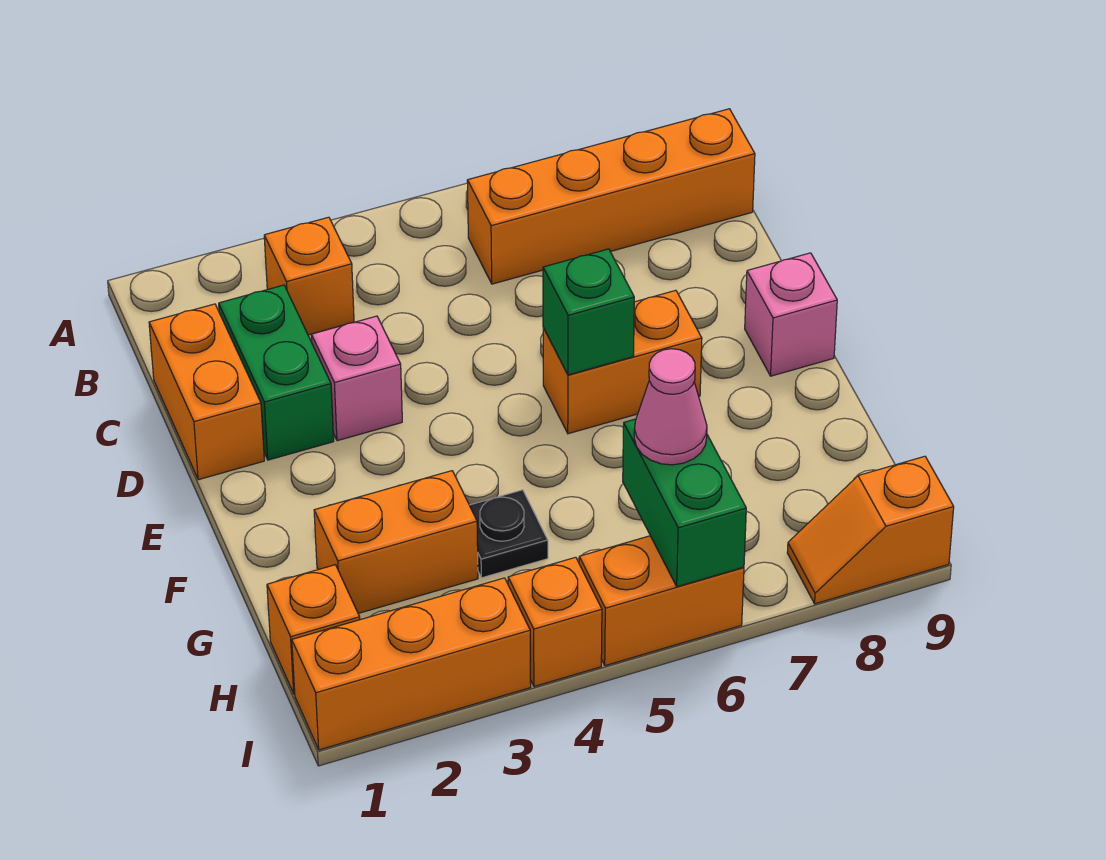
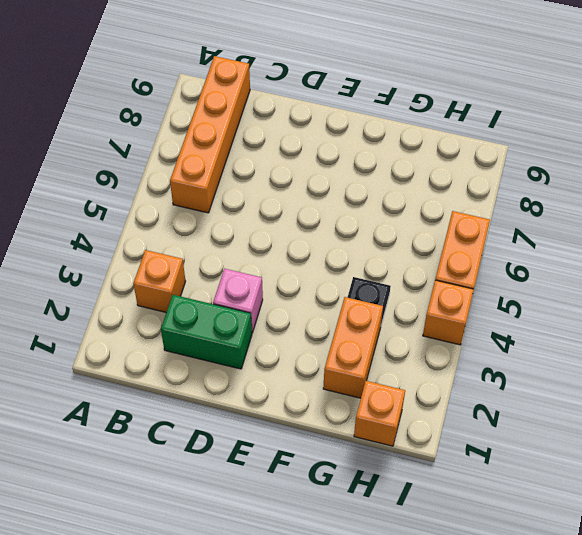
none -> orange brick C1:D1 level 1
none -> orange brick E6:E7 level 1
none -> pink brick E9 level 1

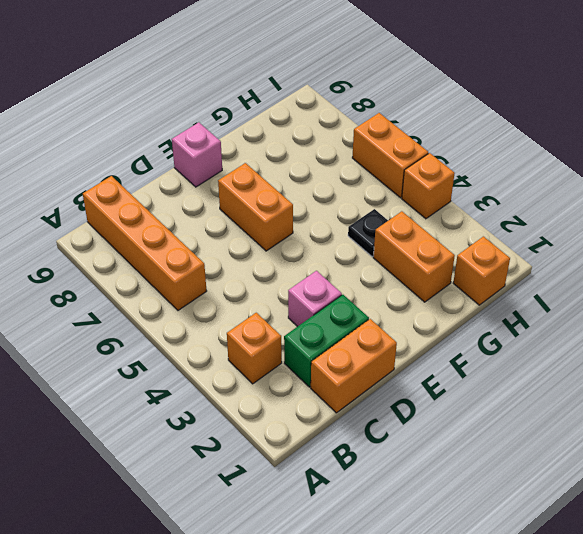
none -> orange brick I1:I3 level 1
none -> orange slope I8:I9 level 1 top 9
none -> green brick E6 level 2

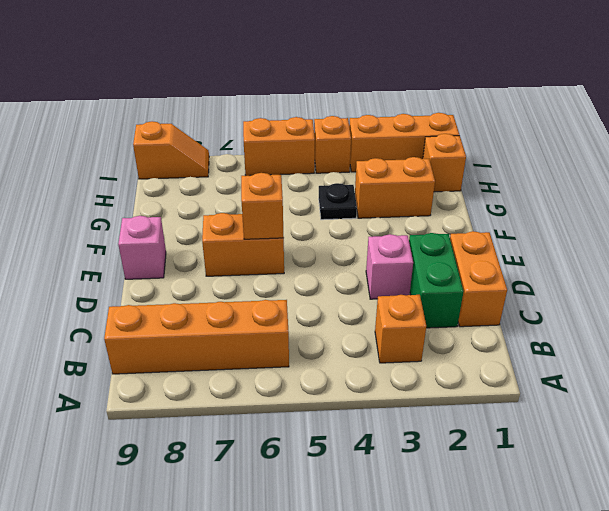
orange brick E6 level 2 -> green brick E6 level 2
none -> green brick H6:I6 level 2
none -> pink cone H6 level 3

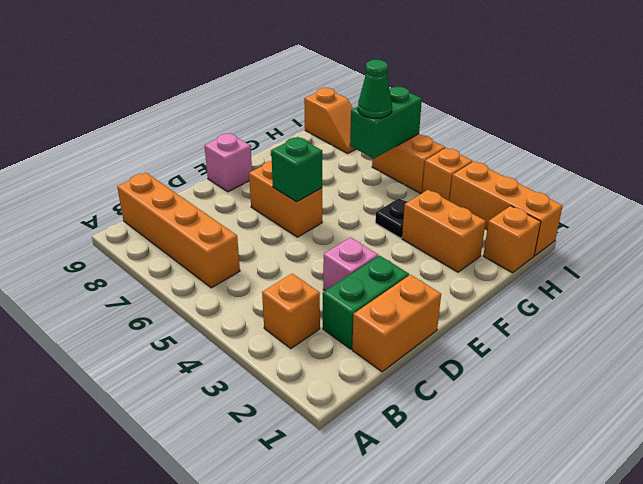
green cone H6 level 3 -> pink cone H6 level 3

